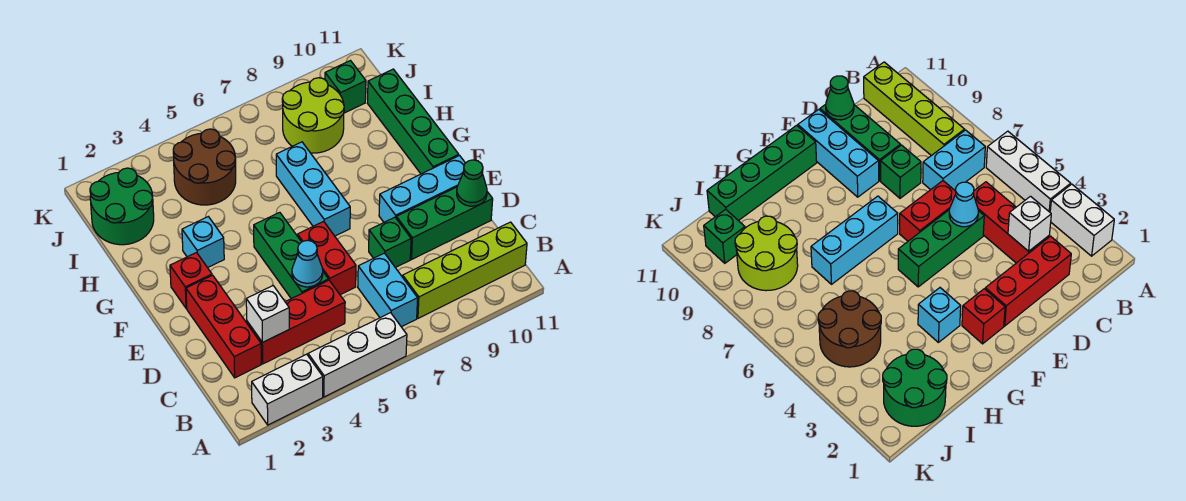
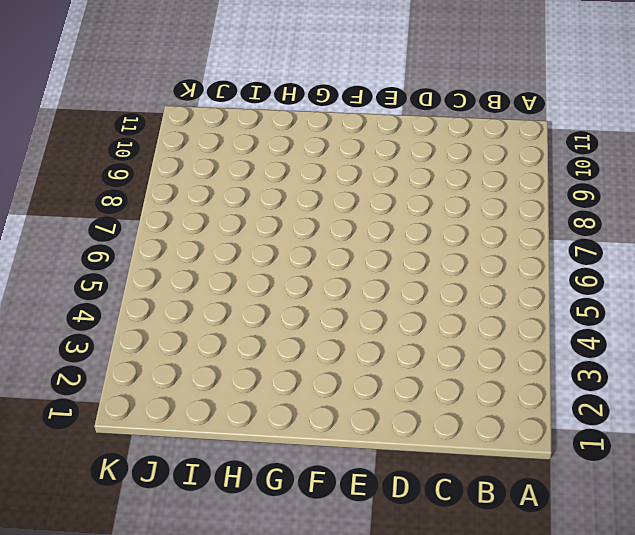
none -> white brick A2:A3 level 1
none -> white brick A4:A6 level 1
none -> cyan brick B7:C7 level 1

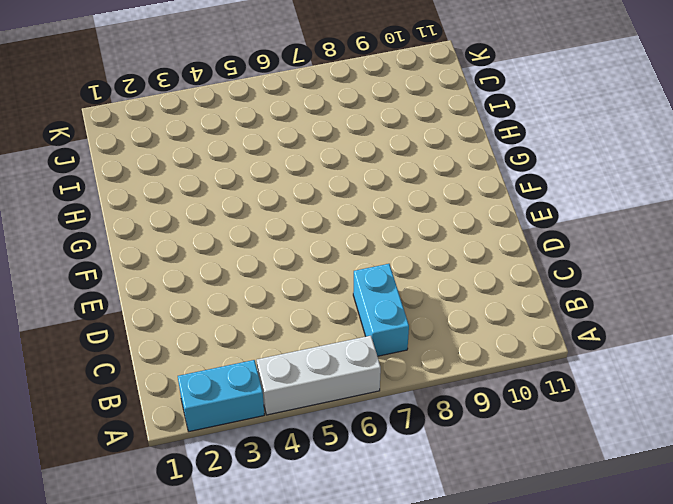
cyan brick A2:A3 level 1 -> white brick A2:A3 level 1
none -> lime brick B8:B11 level 1
none -> red brick C2:E2 level 1
none -> red brick C3:C5 level 1

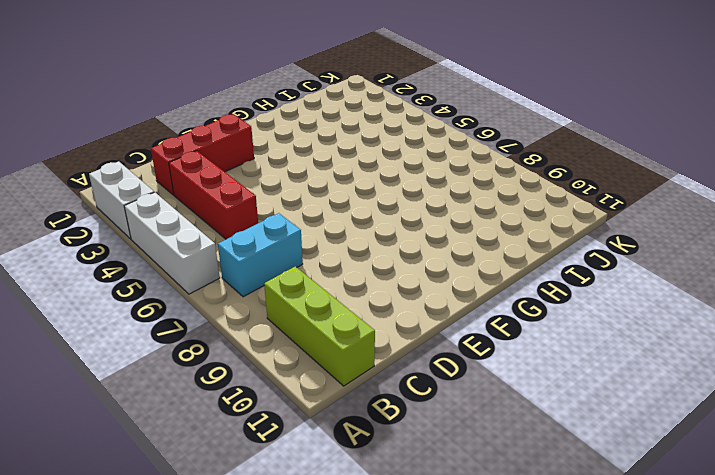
lime brick B9:B11 level 1 -> lime brick B8:B11 level 1
none -> green brick D5:F5 level 1
none -> red brick D6:E6 level 1
none -> green brick D8 level 1

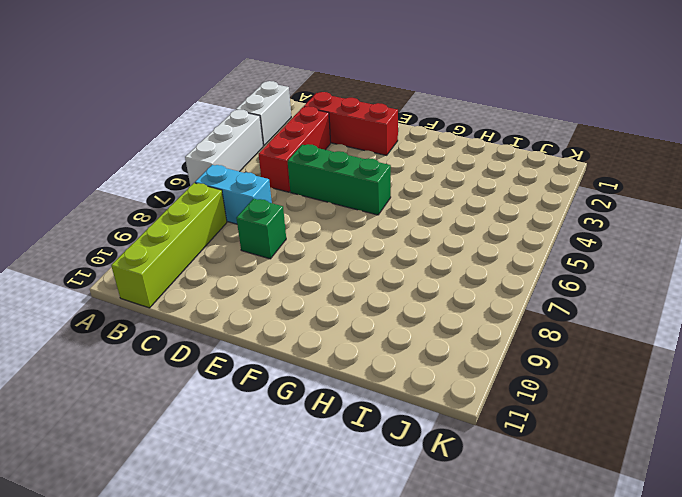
none -> red brick D6:E6 level 1
none -> green brick D9:D11 level 1
none -> cyan brick E9:E11 level 1

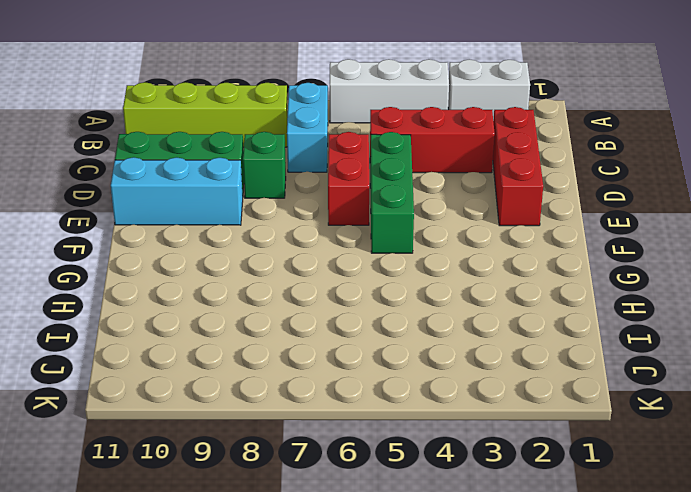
none -> red brick F2 level 1
none -> cyan brick F7:H7 level 1
none -> green brick F11:I11 level 1

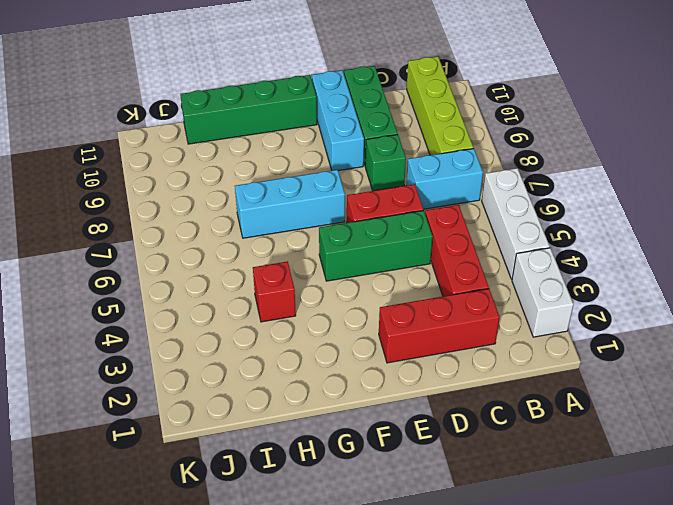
red brick H4 level 1 -> red brick F2 level 1
none -> cyan brick G3 level 1
none -> green round brick I1:J2 level 1
none -> brown round brick I4:J5 level 1

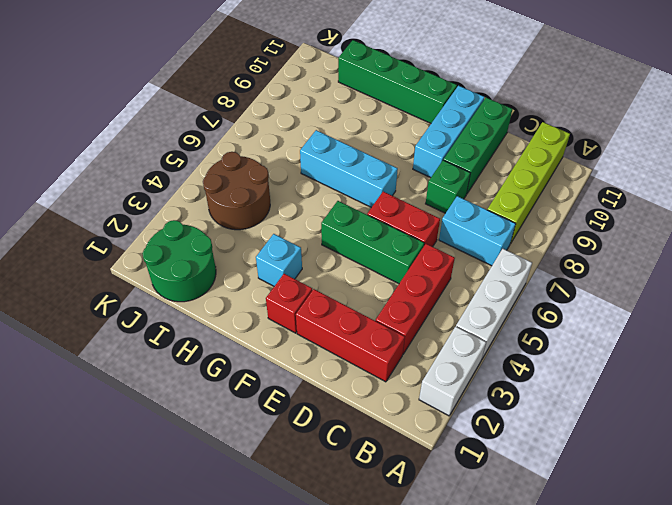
none -> lime round brick I8:J9 level 1
none -> green brick J10 level 1
none -> white brick C3 level 2

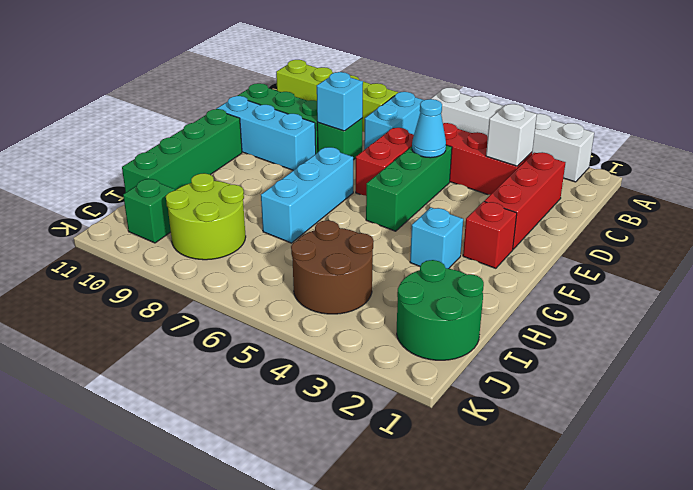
cyan brick D8 level 2 -> none
none -> green cone D11 level 2

